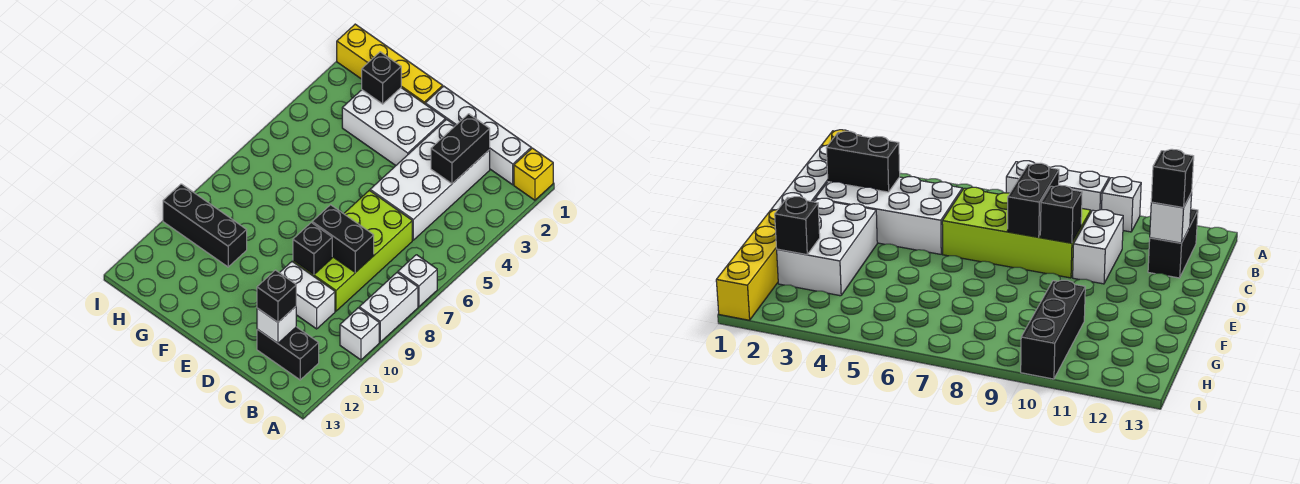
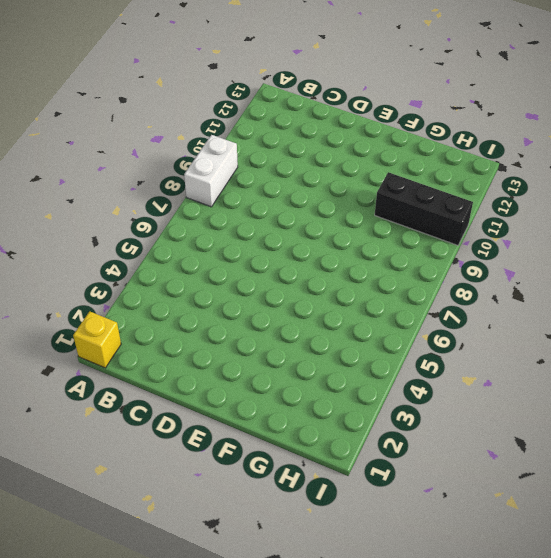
none -> white brick A7 level 1
none -> white brick A10 level 1
none -> white brick B1:E1 level 1

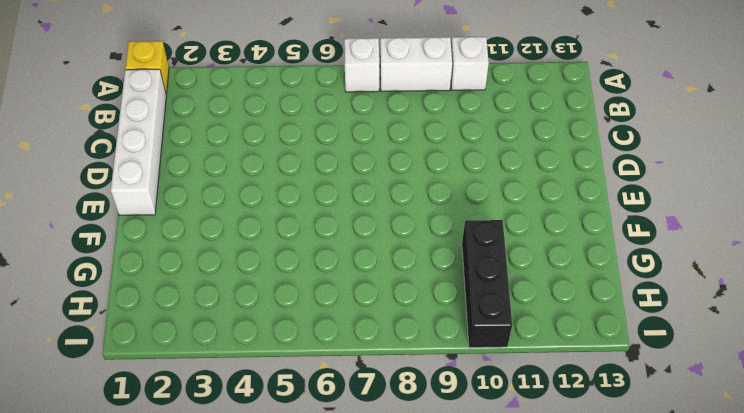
none -> black brick B12:C12 level 1
none -> white brick C2:D5 level 1
none -> lime brick C6:D9 level 1

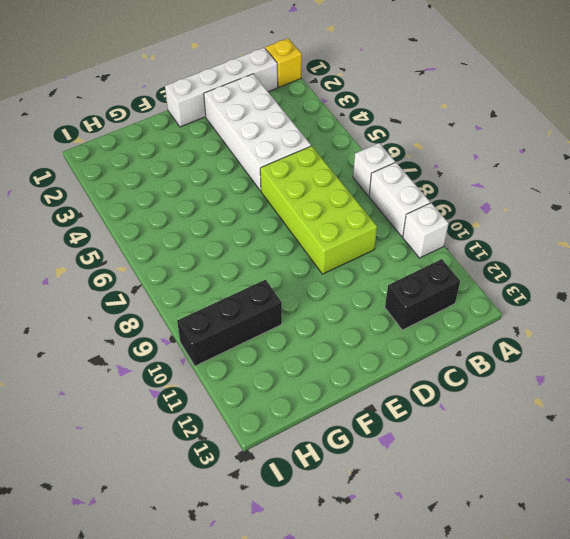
none -> white brick C10:D10 level 1
none -> white brick E2:G3 level 1
none -> yellow brick F1:I1 level 1

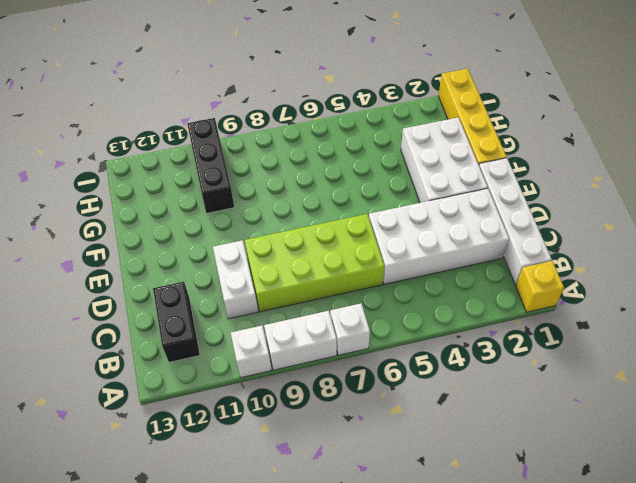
none -> black brick C2:C3 level 2
none -> black brick C8:D8 level 2
none -> white brick C12 level 2

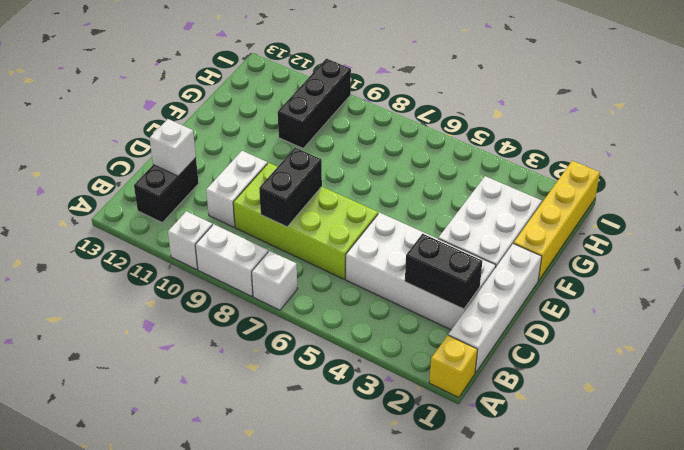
none -> black brick D9 level 2
none -> black brick G2 level 2
none -> black brick C12 level 3

